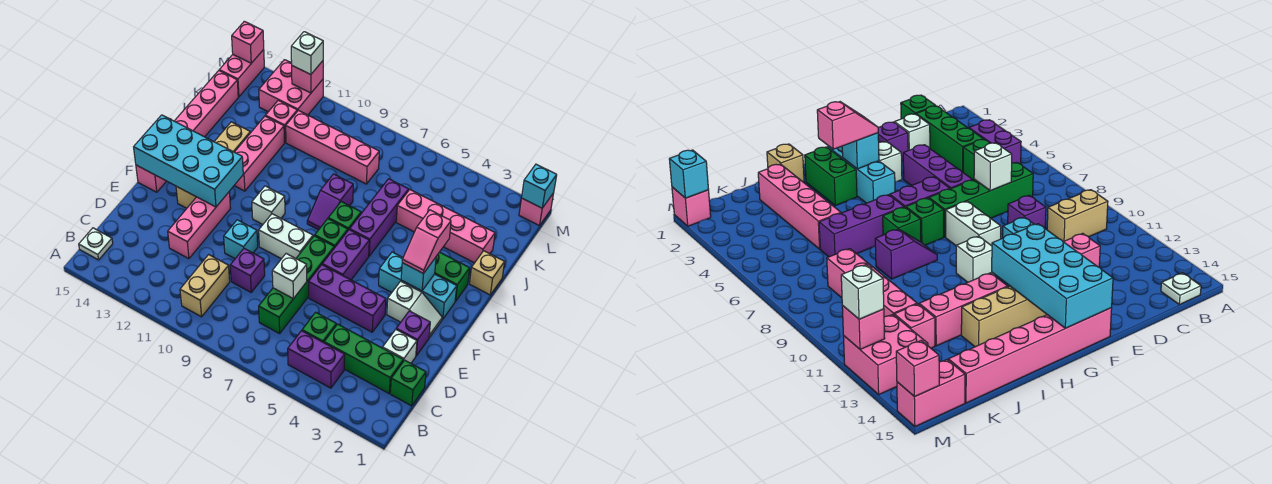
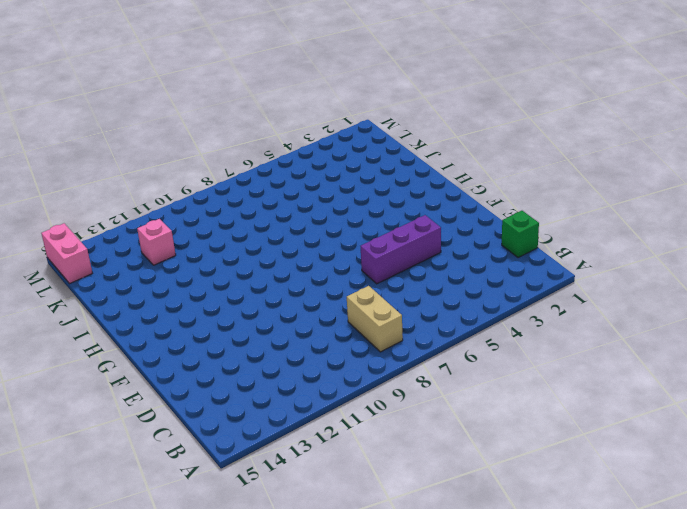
tan brick B8:C8 level 1 -> tan brick B10:C10 level 1
none -> purple brick B4:B5 level 1
none -> white plate B15 level 1
none -> green brick C2:C4 level 1
none -> green brick C5 level 1

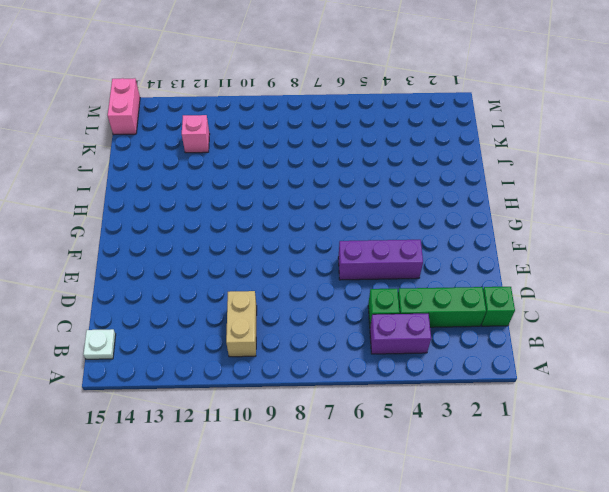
none -> green brick C7:F7 level 1
none -> white brick D2 level 1
none -> purple brick D9 level 1
none -> pink brick D12:F12 level 1

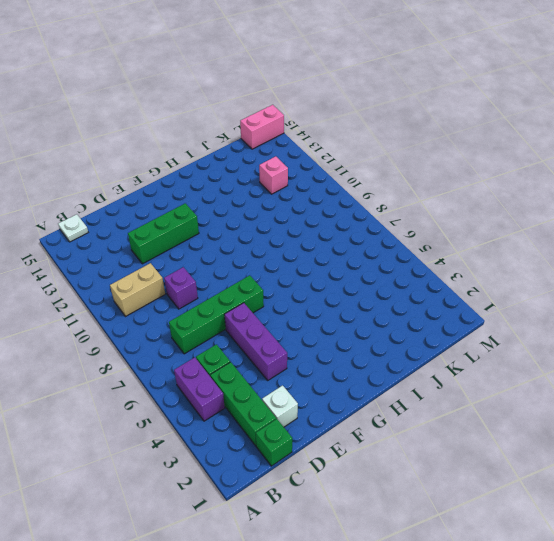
green brick D12:F12 level 1 -> pink brick D12:F12 level 1
none -> purple brick E2 level 1
none -> cyan brick E10 level 1
none -> white slope F2:F3 level 1 top 3
none -> purple brick F6:G6 level 1

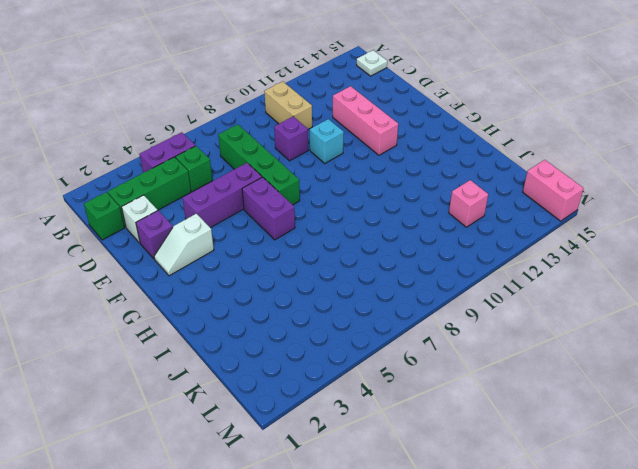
none -> white brick F8:F9 level 1
none -> tan brick F13:I13 level 1
none -> pink brick F15:K15 level 1
none -> cyan brick G2:G4 level 1

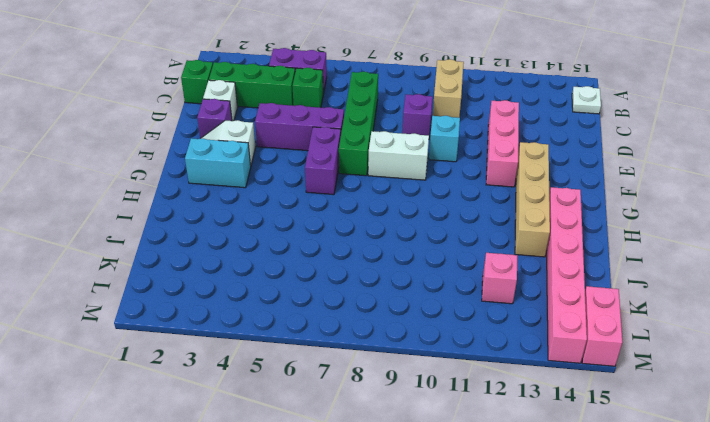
cyan brick G2:G3 level 1 -> cyan brick G2:G4 level 1
pink brick H14:M14 level 1 -> pink brick F15:K15 level 1
none -> green brick G7 level 1
none -> white brick G10 level 1
none -> green brick H2:H3 level 1
none -> purple brick H6:J6 level 1

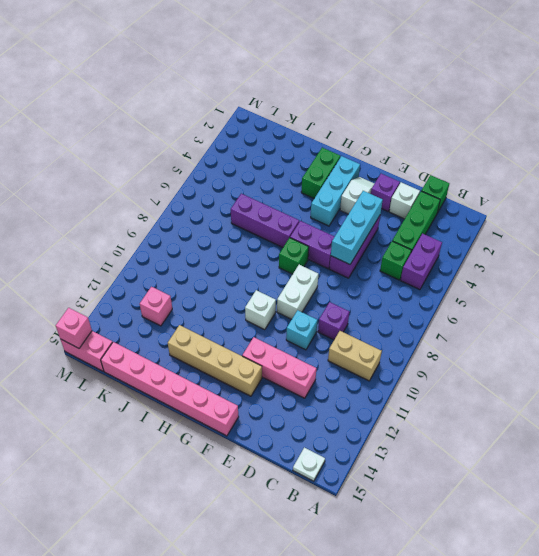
cyan brick E4:E6 level 2 -> none
none -> green brick C7:F7 level 1
none -> green brick H7 level 1
none -> purple slope H8:I8 level 1 top I
none -> pink brick H12:J12 level 1

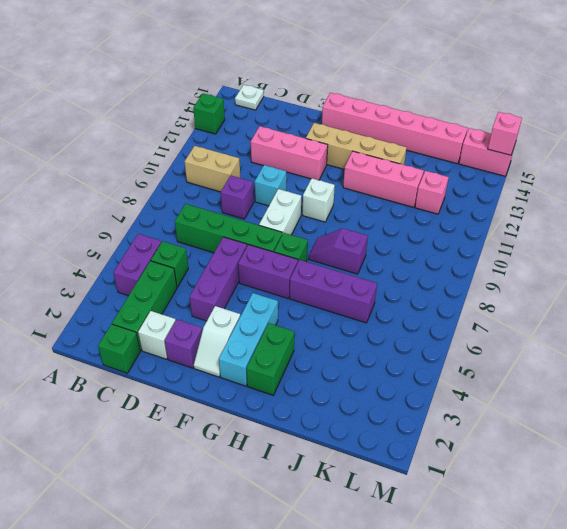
green brick A13 level 1 -> green brick H7 level 1
none -> tan brick I1 level 1
none -> pink brick J2:J5 level 1
none -> pink brick K8:K11 level 1
none -> pink brick L12:M13 level 1

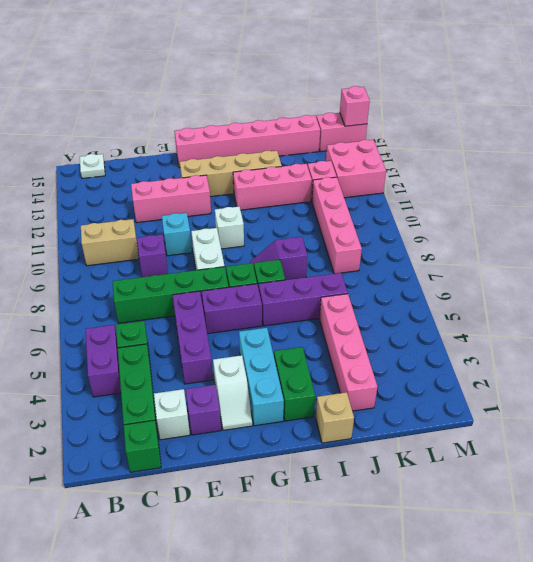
none -> pink brick M1 level 1
none -> white brick D7 level 2
none -> cyan brick F12:G15 level 2
none -> cyan brick G3 level 2

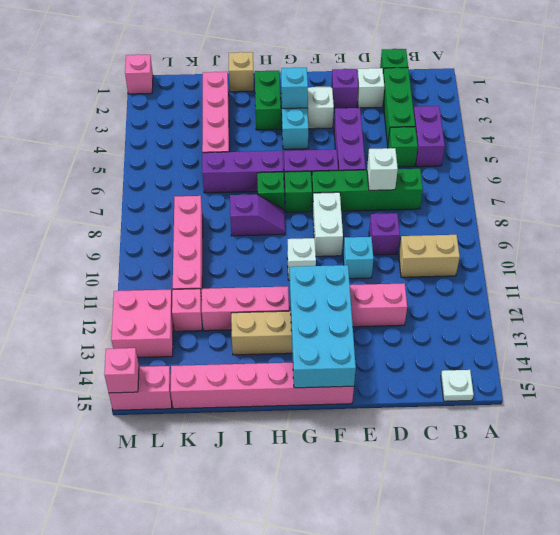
none -> cyan brick M1 level 2
none -> pink brick M12 level 2
none -> pink slope G3:H3 level 3 top H
none -> white brick M12 level 3

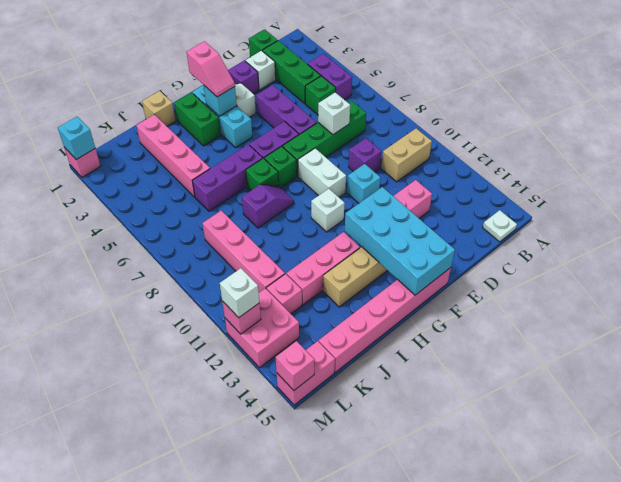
pink slope G2:G3 level 3 top 2 -> pink slope G3:H3 level 3 top H

